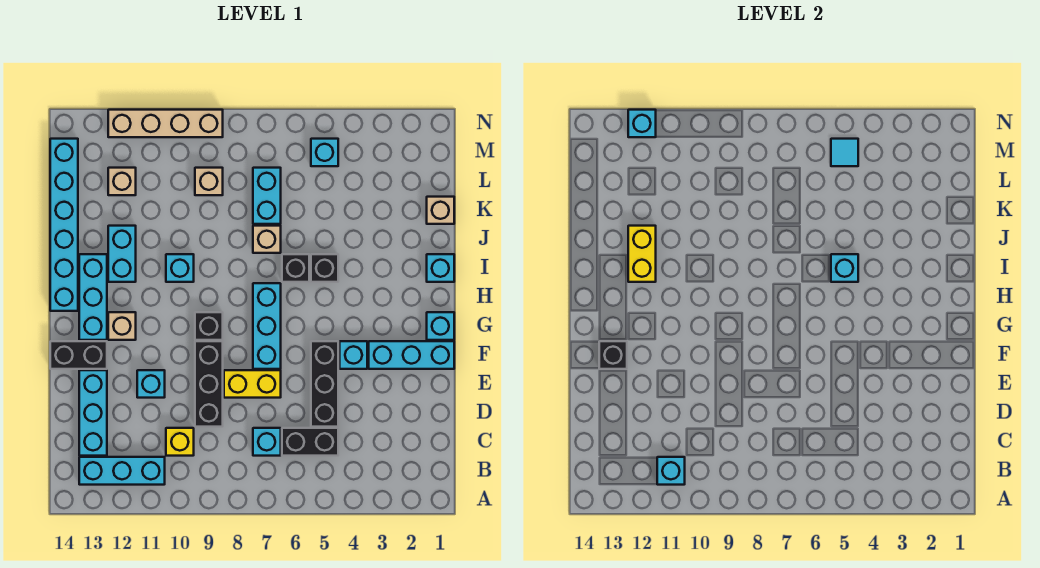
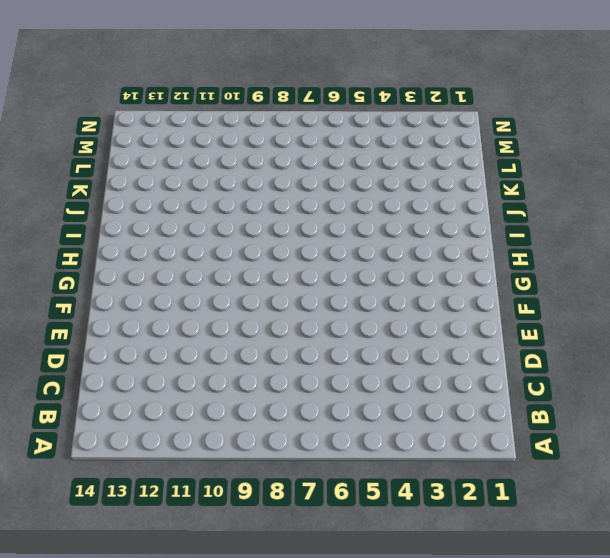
none -> cyan brick B11:B13 level 1
none -> black brick C5:C6 level 1
none -> cyan brick C7 level 1
none -> yellow brick C10 level 1

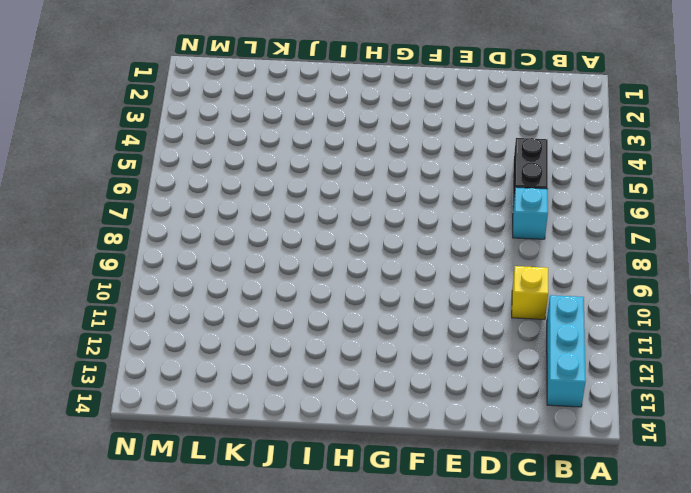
none -> cyan brick C13:E13 level 1
none -> black brick D5:F5 level 1
none -> black brick D9:F9 level 1
none -> yellow brick E7:E8 level 1

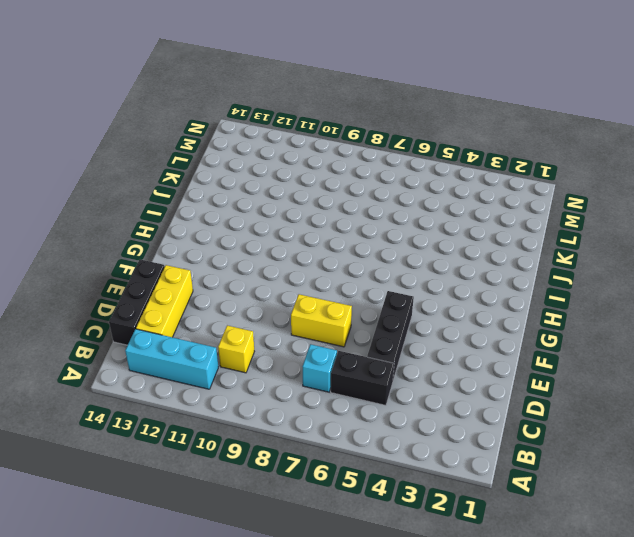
yellow brick C13:E13 level 1 -> cyan brick C13:E13 level 1
black brick C14:E14 level 1 -> black brick D9:F9 level 1
none -> cyan brick E11 level 1
none -> cyan brick F1:F3 level 1
none -> cyan brick F4 level 1
none -> cyan brick F7:H7 level 1

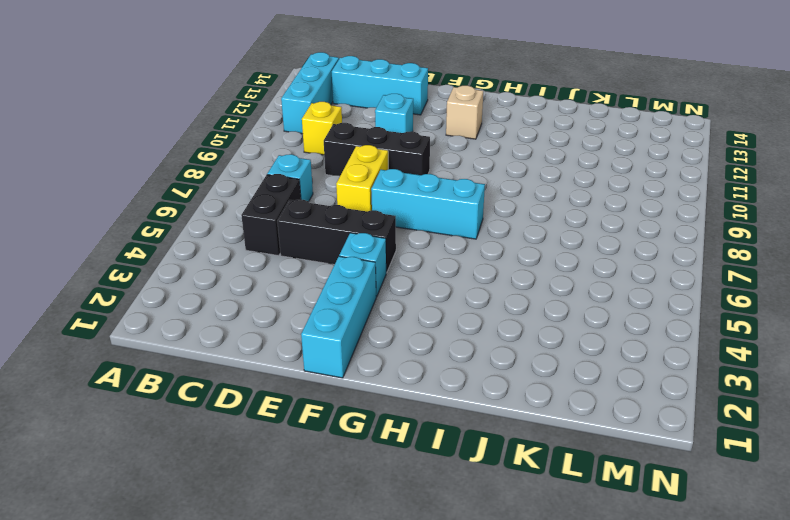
none -> black brick F13:F14 level 1
none -> cyan brick G1 level 1
none -> black brick G9 level 1
none -> cyan brick G13:I13 level 1

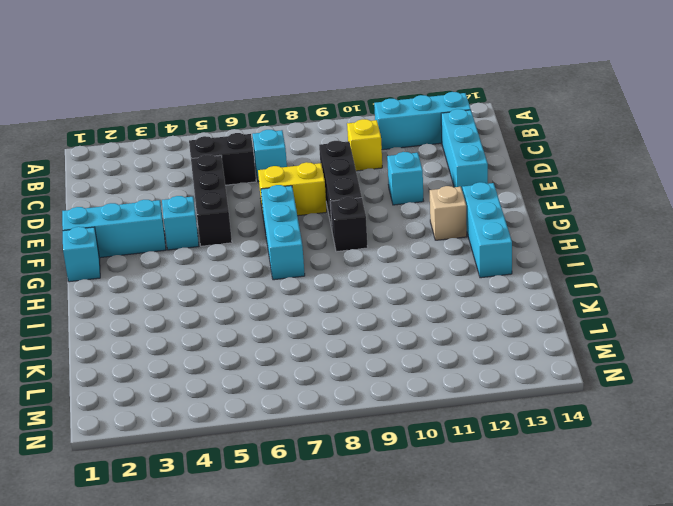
none -> black brick F13:F14 level 1
none -> cyan brick H14:M14 level 1
none -> cyan brick I1 level 1
none -> black brick I5 level 1

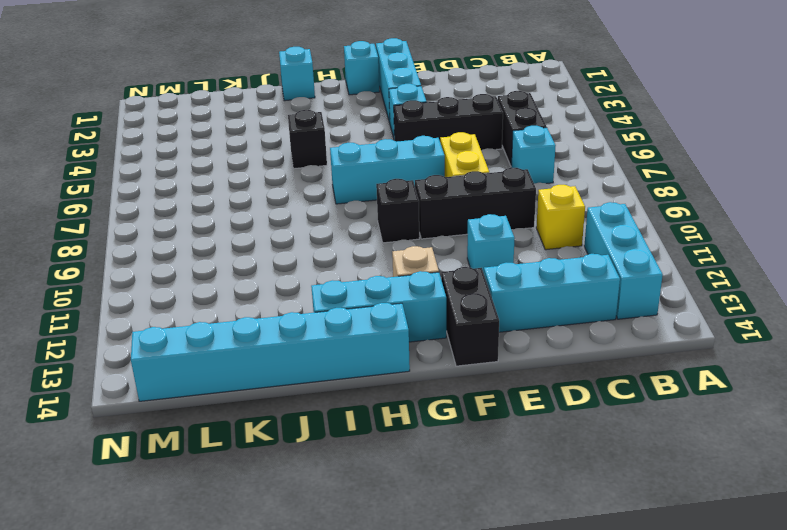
none -> black brick I6 level 1
none -> cyan brick I10 level 1
none -> cyan brick I12:J12 level 1
none -> tan brick J7 level 1

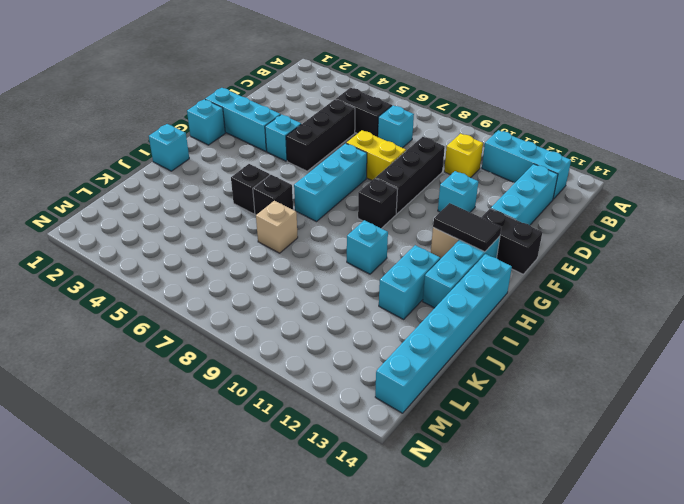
black tile G12:G13 level 2 -> none
none -> tan brick K1 level 1
none -> cyan brick K7:L7 level 1
none -> tan brick L9 level 1
none -> tan brick L12 level 1

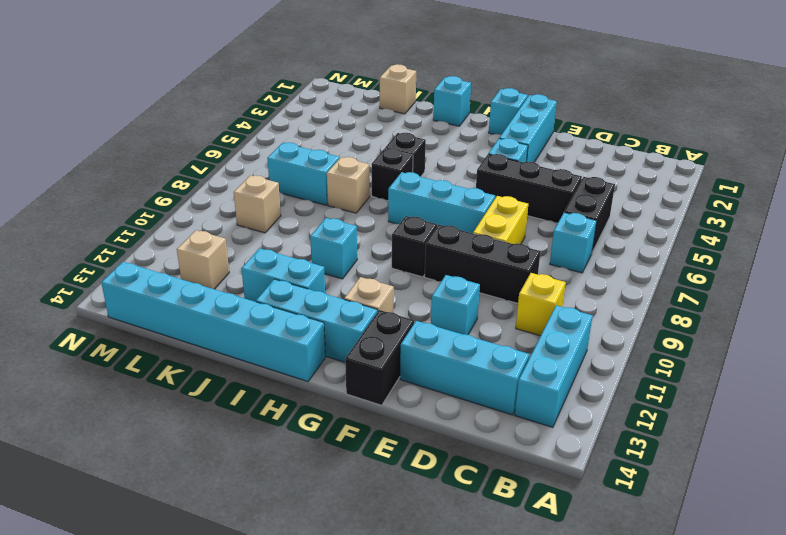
none -> cyan brick M5 level 1
none -> tan brick N9:N12 level 1
none -> cyan brick B11 level 2
none -> black brick F13 level 2

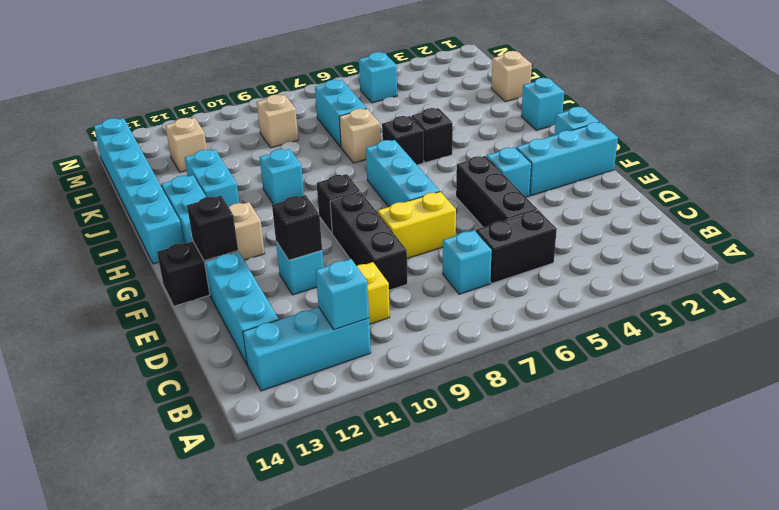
black brick E11 level 2 -> none
none -> tan brick N9:N12 level 1
none -> cyan brick I5 level 2
none -> yellow brick I12:J12 level 2
none -> cyan tile M5 level 2

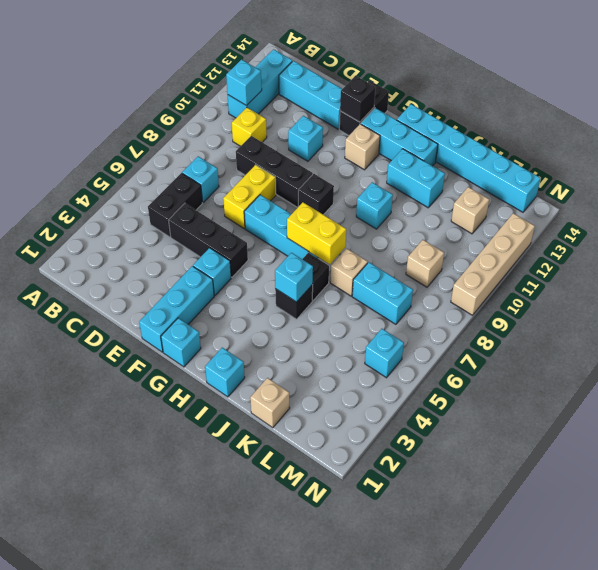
yellow brick H7:I7 level 2 -> yellow brick I12:J12 level 2
none -> cyan tile M5 level 2
none -> cyan brick N12 level 2

